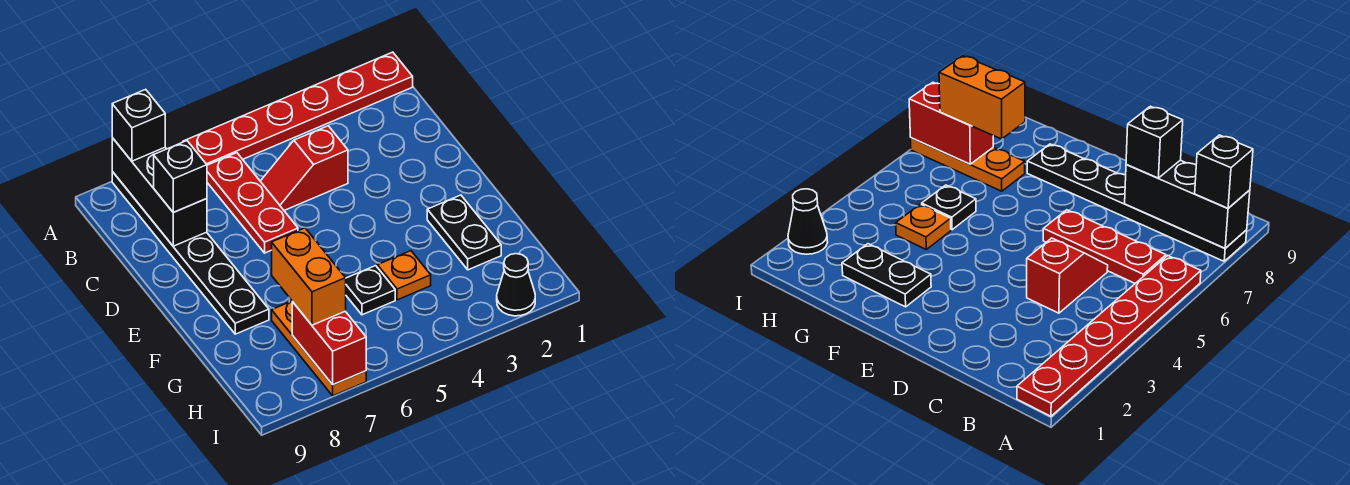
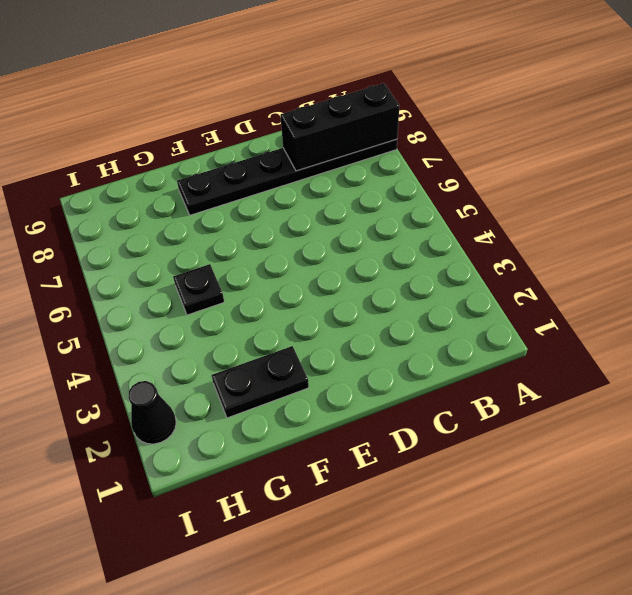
none -> red plate A1:A6 level 1
none -> red plate B6:D6 level 1
none -> red slope C4:C5 level 1 top 4

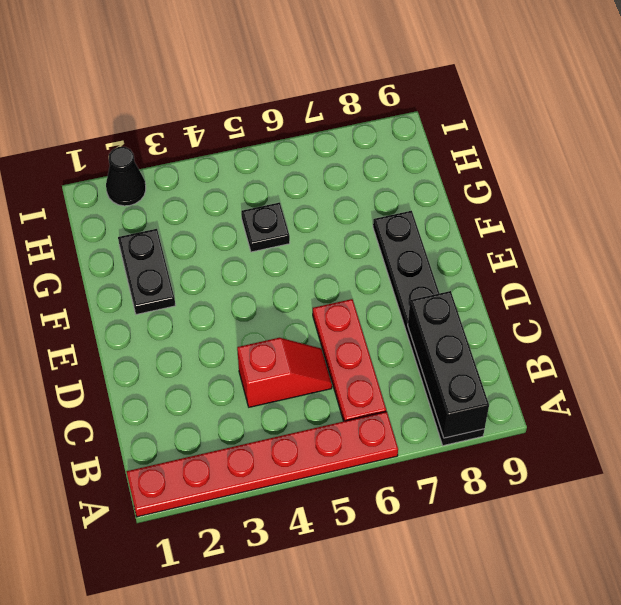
none -> orange plate G4 level 1
none -> orange plate G7:I7 level 1
none -> red brick H7:I7 level 2

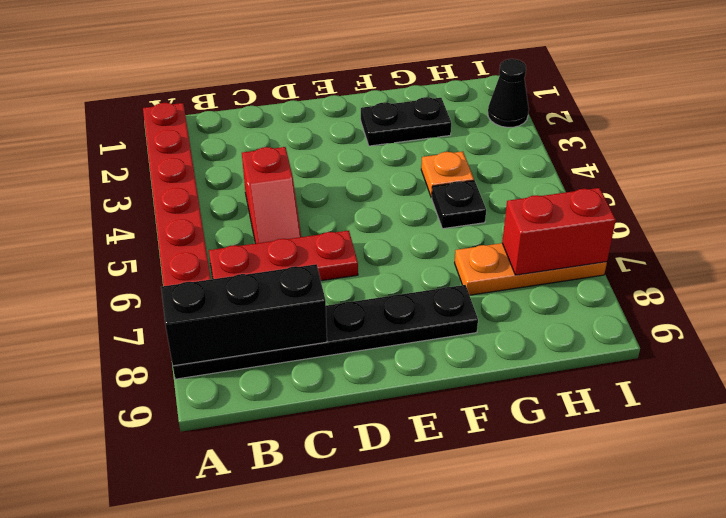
none -> black brick A8 level 3
none -> black brick C8 level 3
none -> orange brick G7:H7 level 3

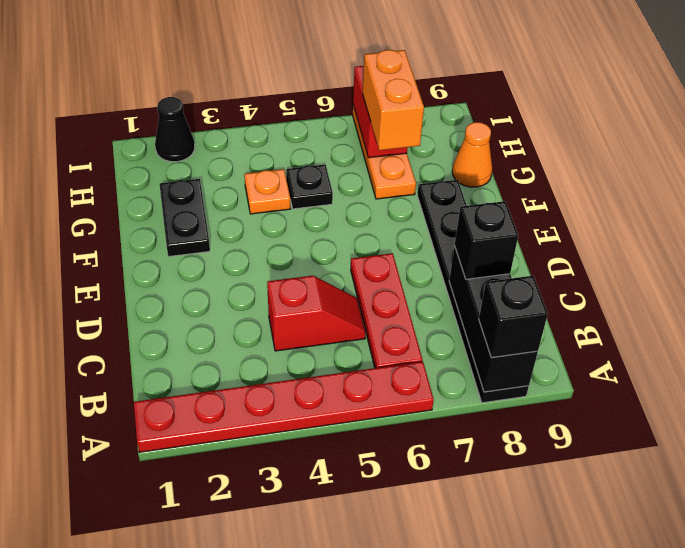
orange cone G9 level 1 -> none

